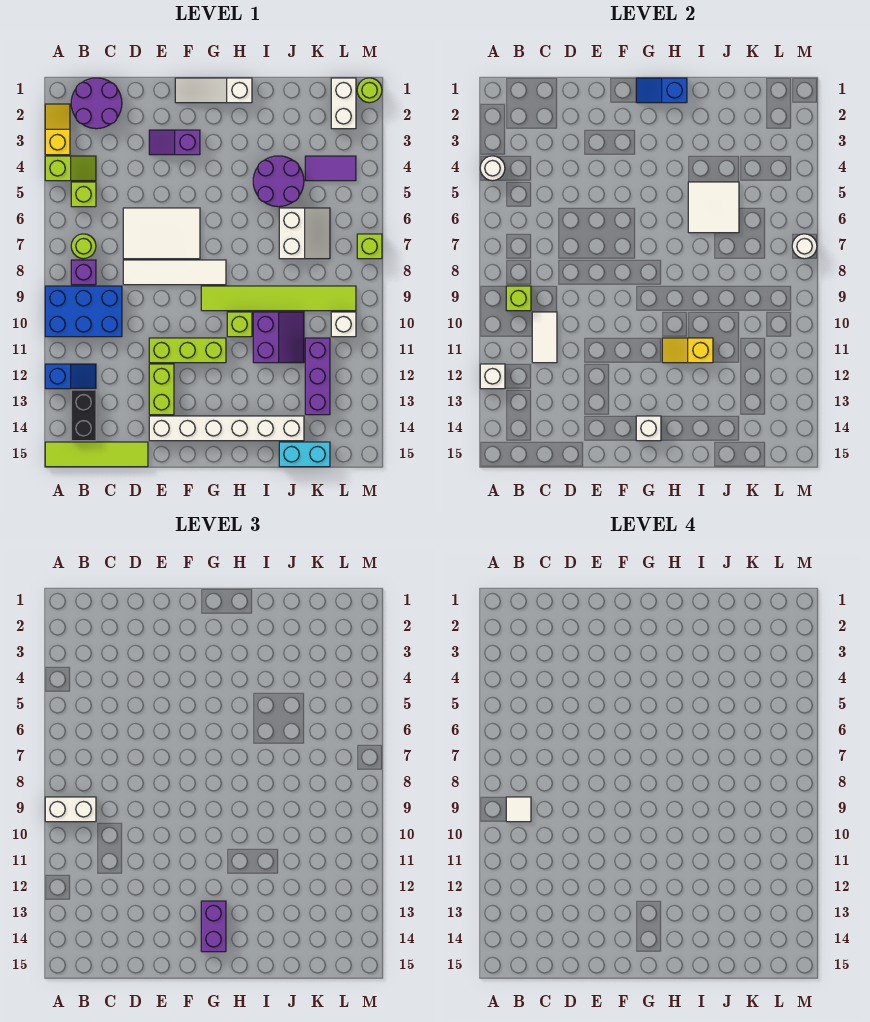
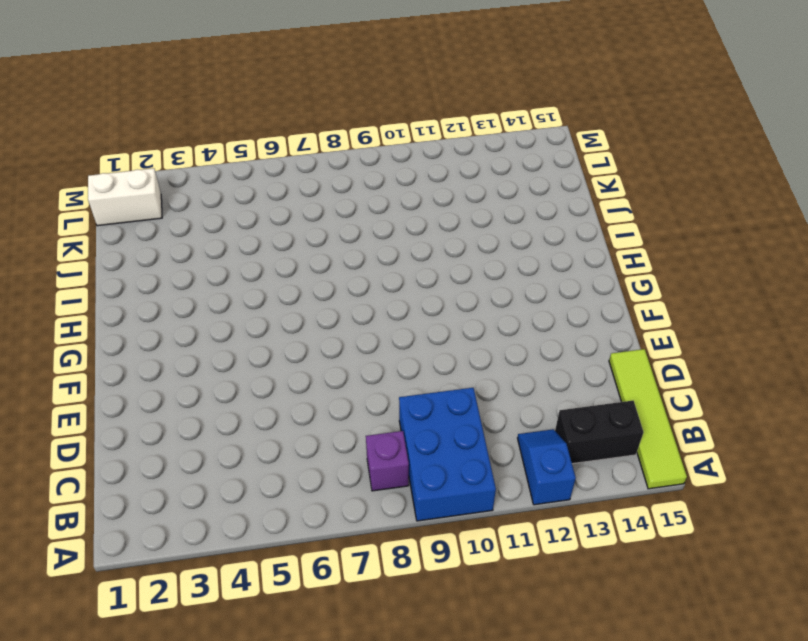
none -> yellow slope A2:A3 level 1 top 3
none -> lime slope A4:B4 level 1 top A
none -> purple round brick B1:C2 level 1
none -> lime brick B5 level 1

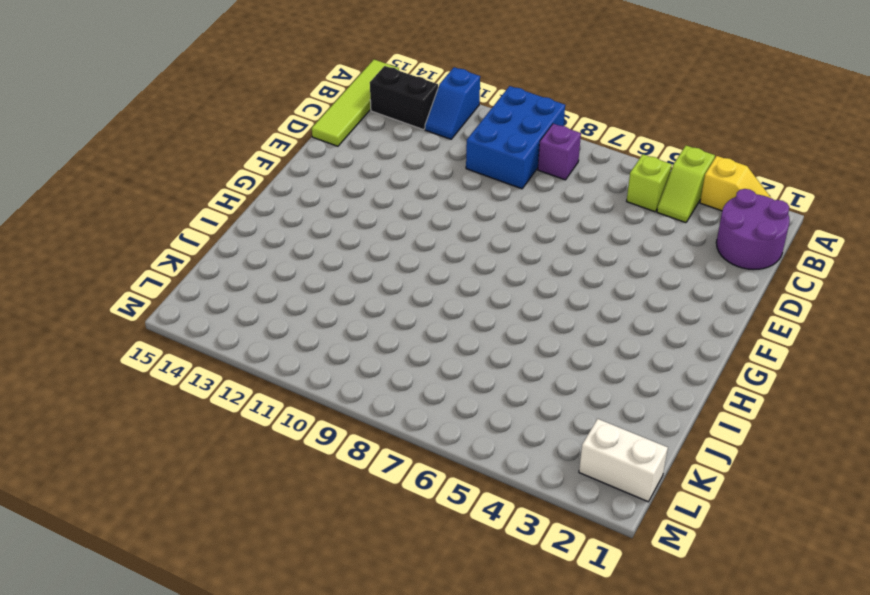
none -> lime round brick B7 level 1
none -> white tile D6:F7 level 1
none -> white tile D8:G8 level 1
none -> purple slope E3:F3 level 1 top F

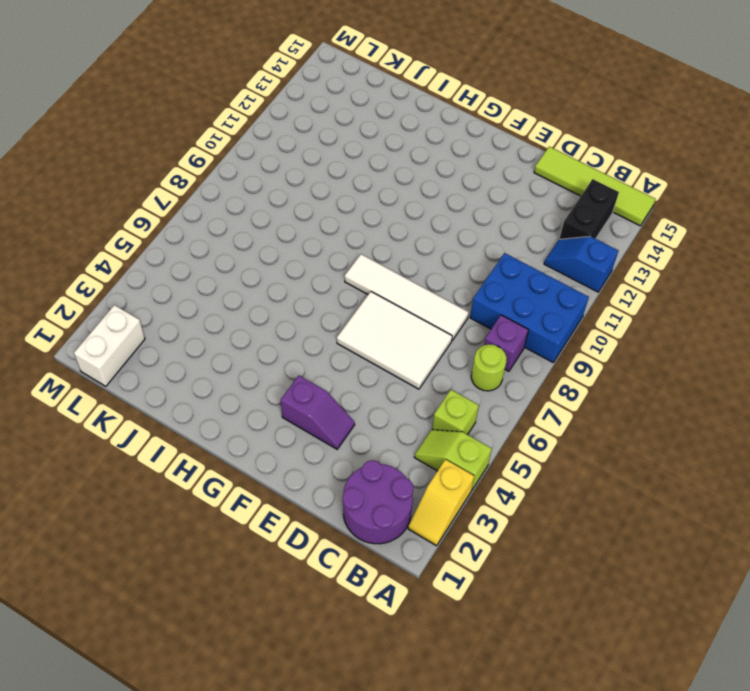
none -> lime brick E11:G11 level 1
none -> lime brick E12:E13 level 1
none -> white brick E14:J14 level 1
none -> white slope F1:H1 level 1 top H

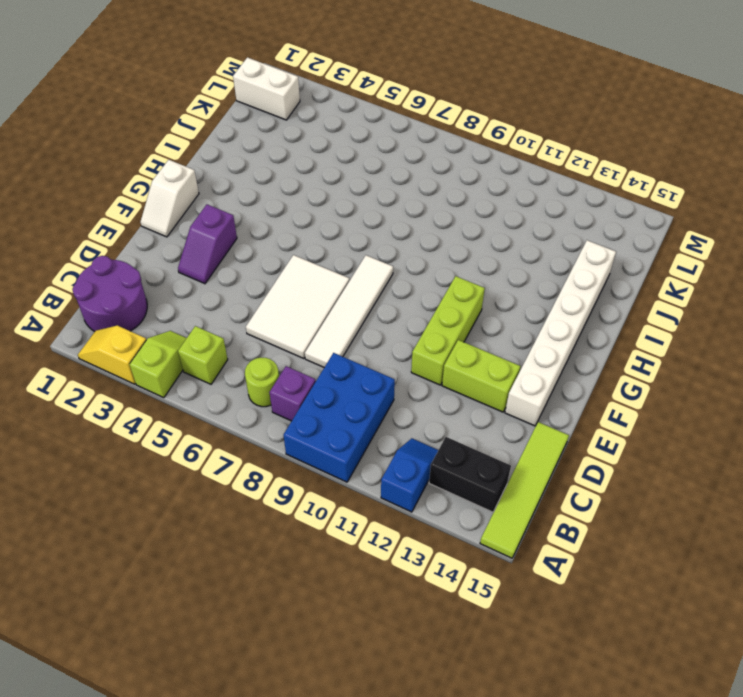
white slope F1:G1 level 1 top G -> white slope F1:H1 level 1 top H
none -> lime tile G9:L9 level 1
none -> lime brick H10 level 1
none -> purple round brick I4:J5 level 1
none -> purple slope I10:J11 level 1 top I

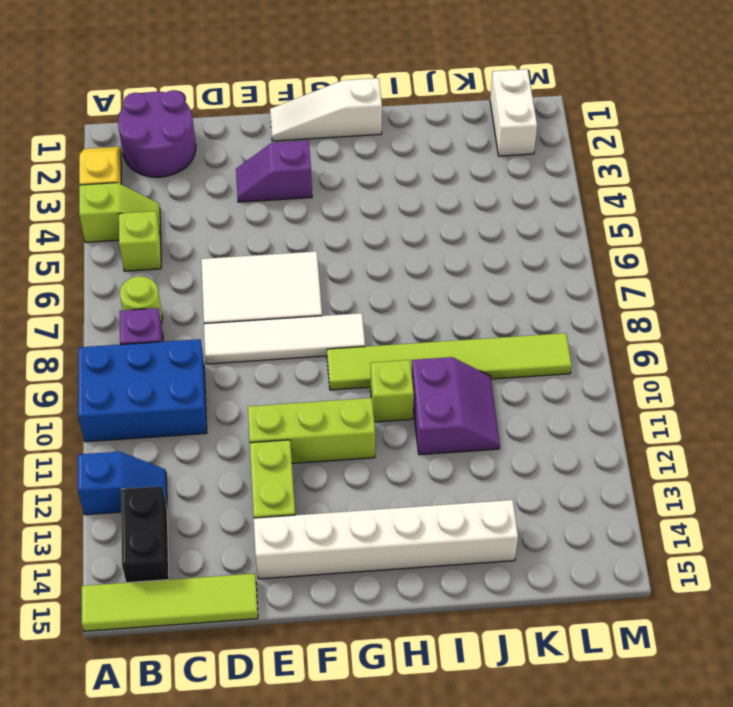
none -> purple round brick I4:J5 level 1
none -> white slope J6:K7 level 1 top J
none -> cyan brick J15:K15 level 1
none -> purple tile K4:L4 level 1

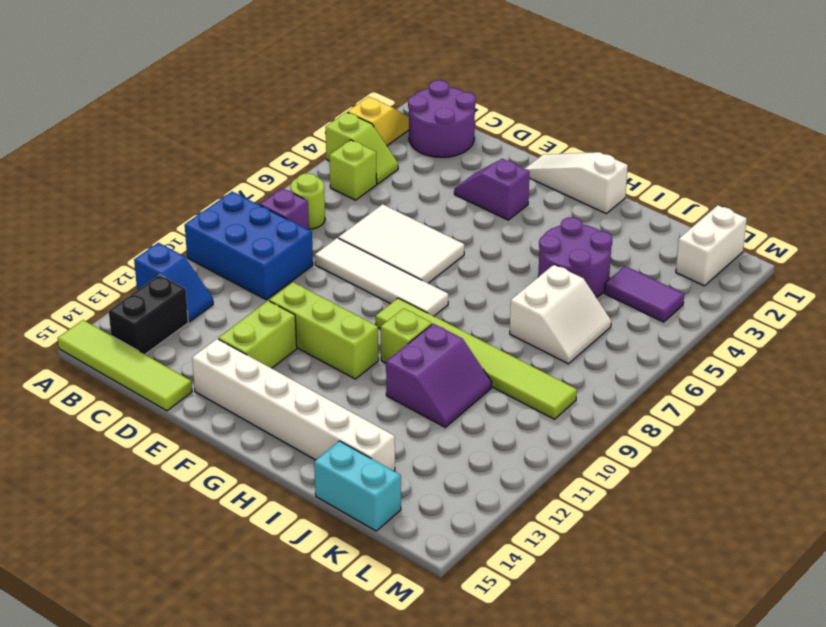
none -> purple brick K11:K13 level 1
none -> white brick L10 level 1
none -> lime round brick M1 level 1
none -> lime brick M7 level 1

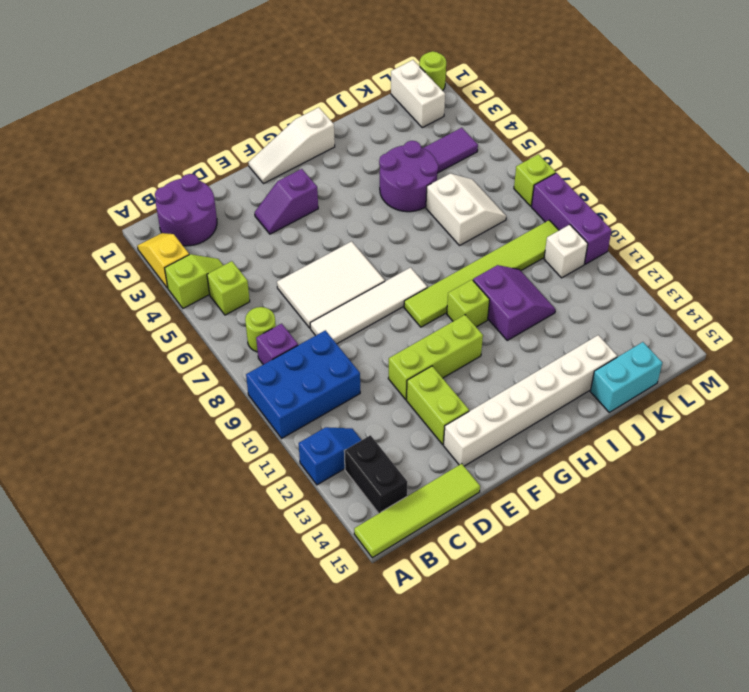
purple brick M8:M10 level 1 -> purple brick K11:K13 level 1
none -> white round brick A4 level 2
none -> white brick A12 level 2
none -> lime brick B9 level 2
none -> white tile C10:C11 level 2

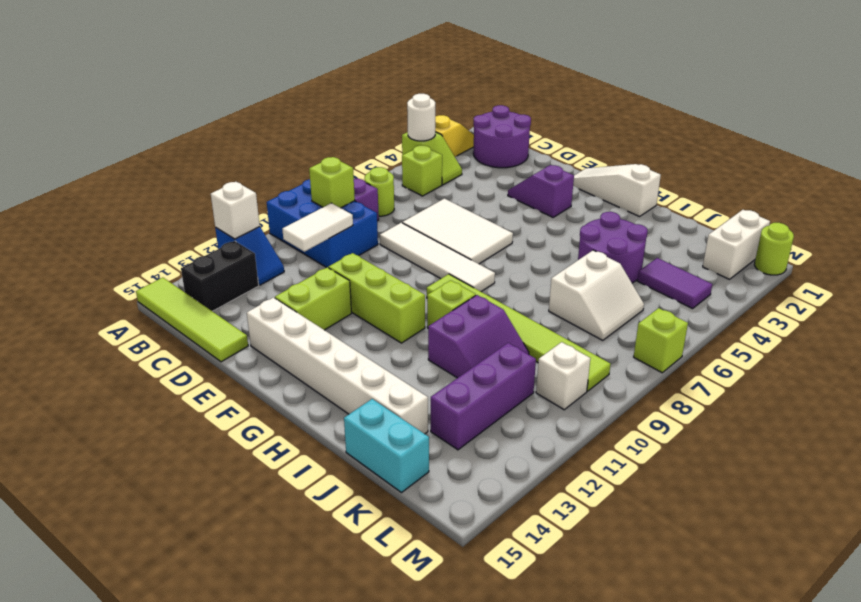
none -> blue slope G1:H1 level 2 top H
none -> white brick G14 level 2
none -> yellow slope H11:I11 level 2 top I
none -> white tile I5:J6 level 2

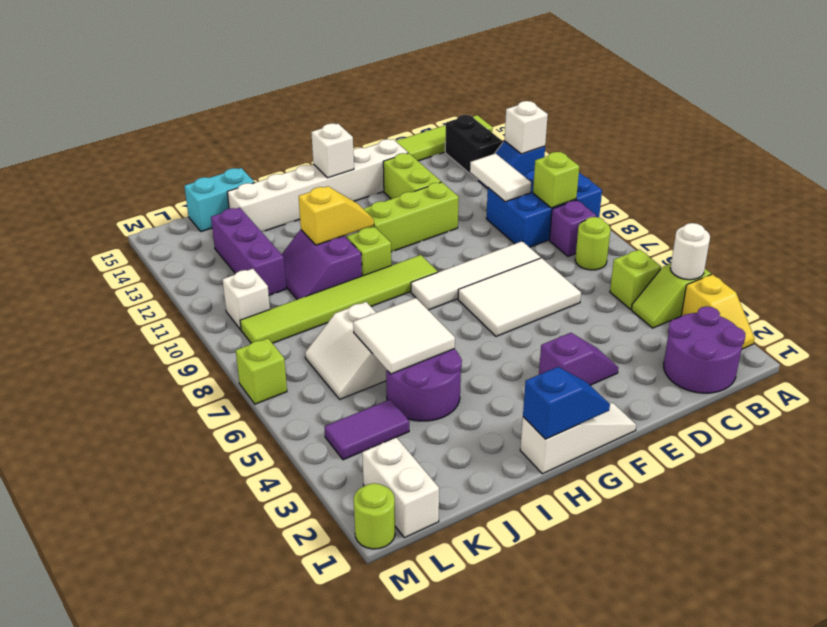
none -> white round brick M7 level 2
none -> white brick A9:B9 level 3
none -> purple brick G13:G14 level 3
none -> white tile B9 level 4

